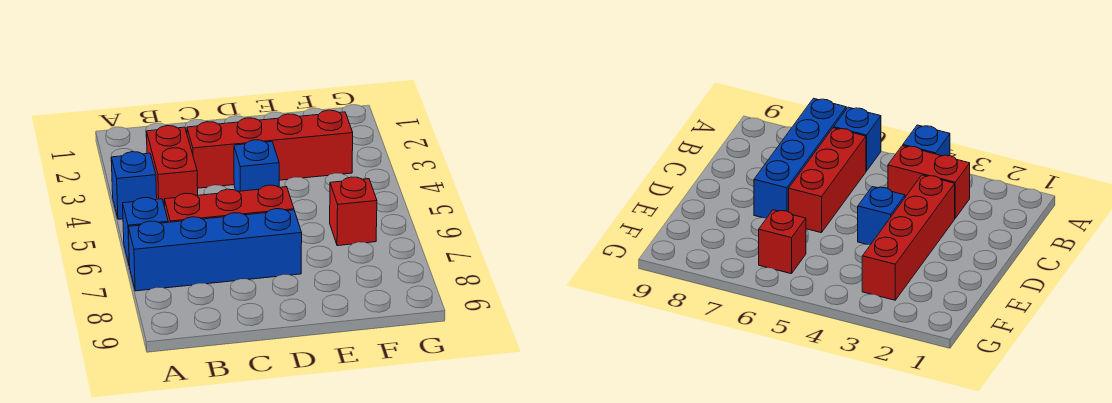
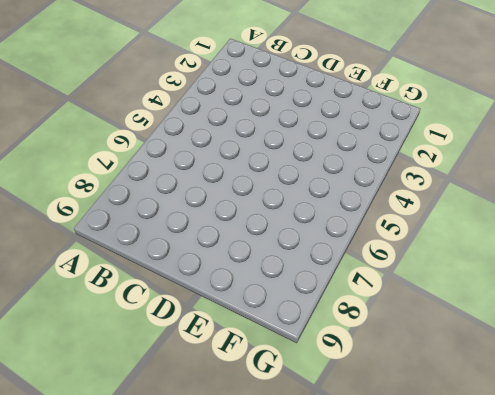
none -> blue brick A4 level 1
none -> blue brick A6 level 1

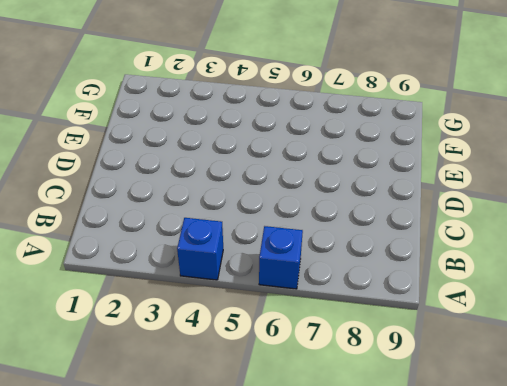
none -> blue brick A7:D7 level 1
none -> red brick B3:B4 level 1

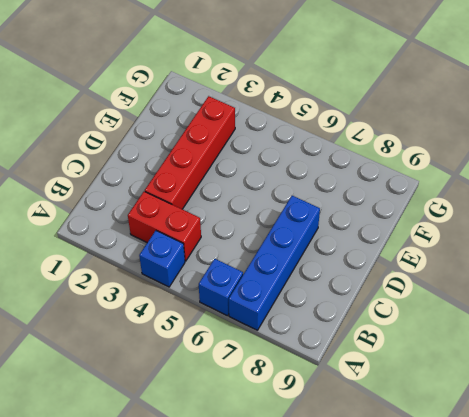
none -> red brick B6:D6 level 1
none -> blue brick D4 level 1

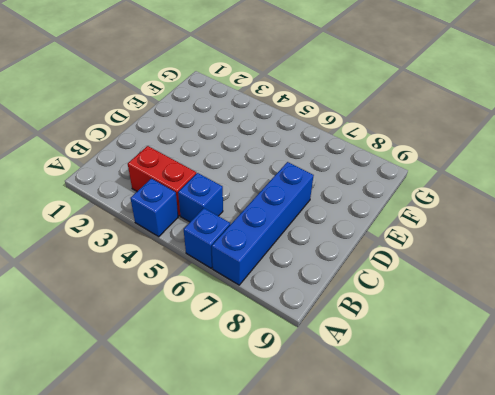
blue brick B5 level 1 -> blue brick D4 level 1
none -> red brick B6:D6 level 1
none -> red brick C3:F3 level 1

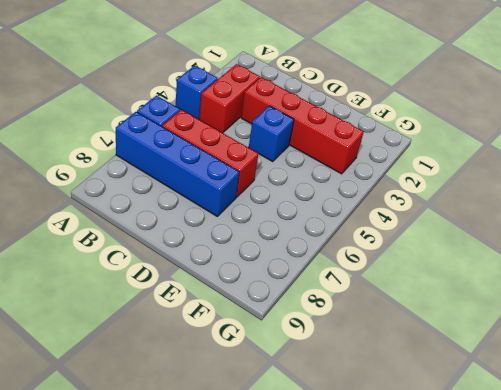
none -> red brick F6 level 1

